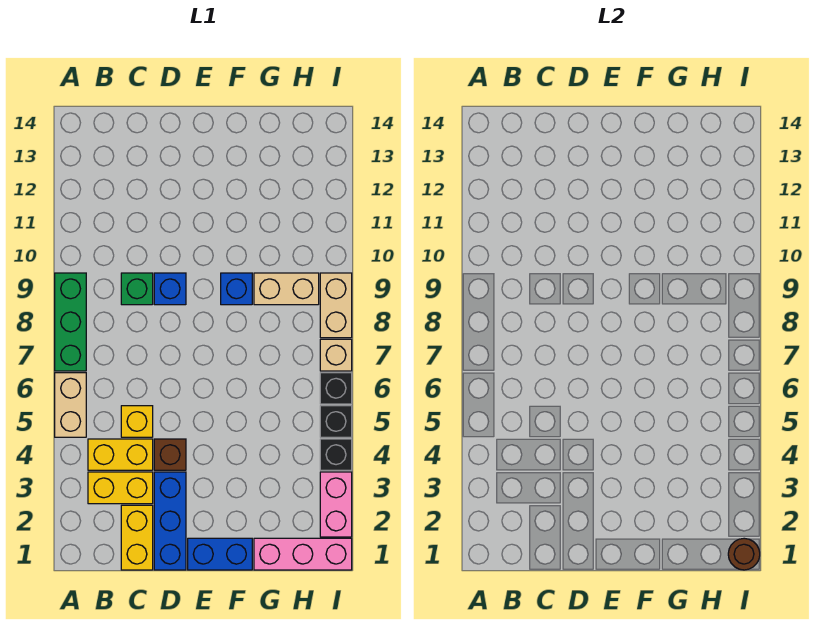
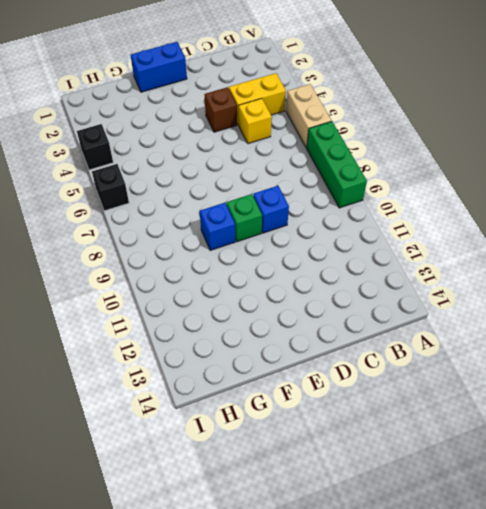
green brick E9 level 1 -> green brick C9 level 1
none -> yellow brick B3:C3 level 1
none -> yellow brick C1:C2 level 1
none -> blue brick D1:D3 level 1

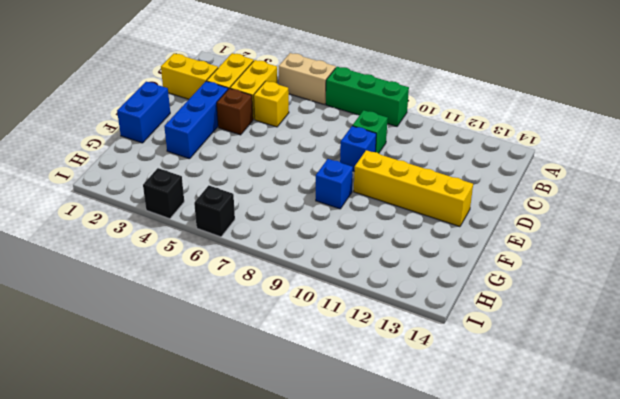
blue brick D3:F3 level 1 -> blue brick D1:D3 level 1
yellow brick E10:E13 level 1 -> none
none -> pink brick G1:I1 level 1
none -> tan brick G9:H9 level 1
none -> pink brick I2:I3 level 1

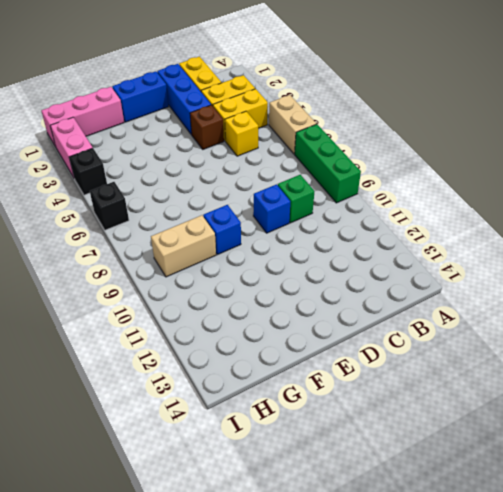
none -> black brick I5 level 1
none -> tan brick I7 level 1
none -> tan brick I8:I9 level 1

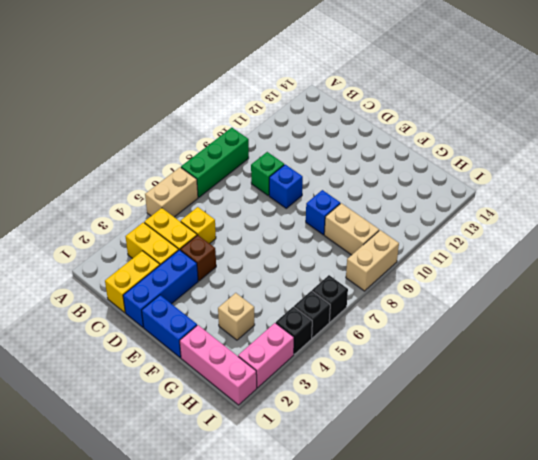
tan brick G3 level 1 -> tan brick I7 level 1
none -> brown round brick I1 level 2

